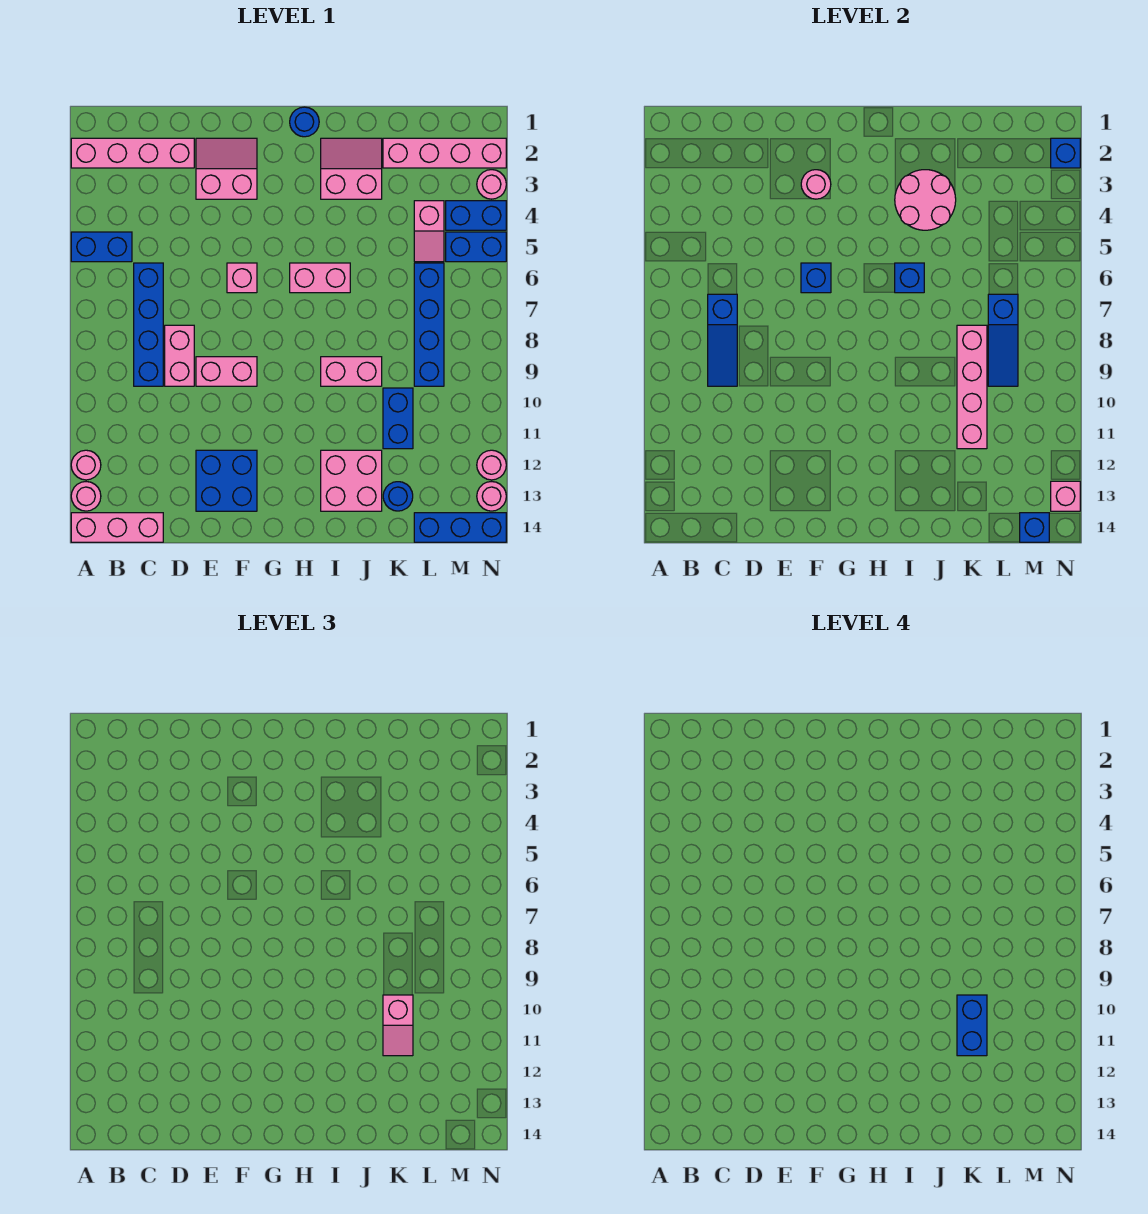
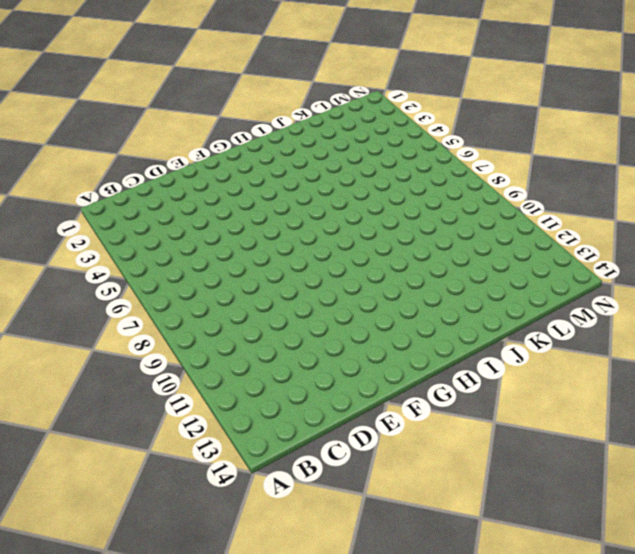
none -> pink brick A2:D2 level 1
none -> blue brick A5:B5 level 1
none -> pink round brick A12 level 1
none -> pink round brick A13 level 1

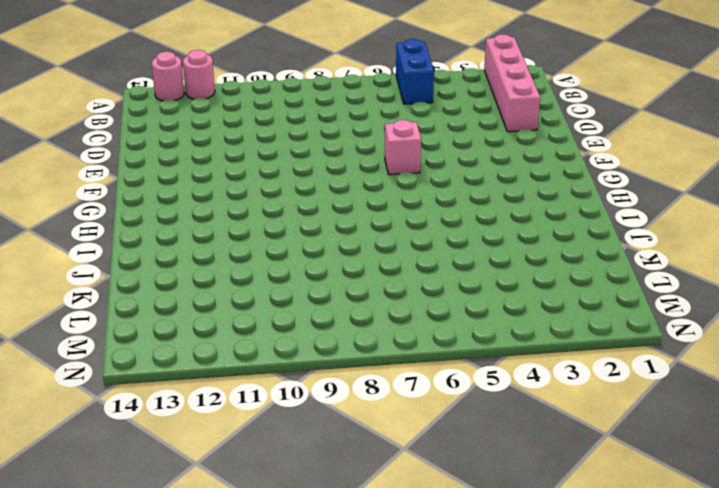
none -> pink brick A14:C14 level 1
none -> blue brick C6:C9 level 1
none -> pink brick D8:D9 level 1
none -> pink slope E2:F3 level 1 top 3

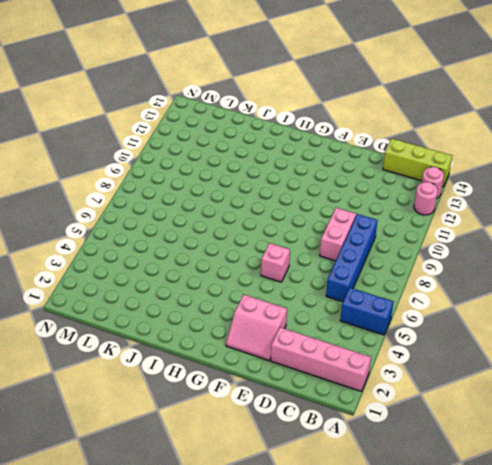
lime brick A14:C14 level 1 -> pink brick A14:C14 level 1
none -> pink brick E9:F9 level 1
none -> blue brick E12:F13 level 1
none -> blue round brick H1 level 1
none -> pink brick H6:I6 level 1

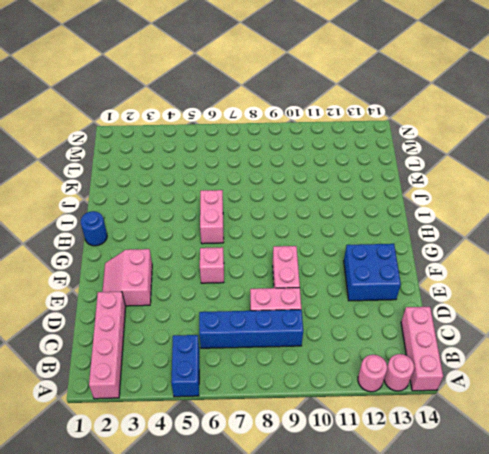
none -> pink slope I2:J3 level 1 top 3
none -> pink brick I9:J9 level 1
none -> pink brick I12:J13 level 1
none -> pink brick K2:N2 level 1

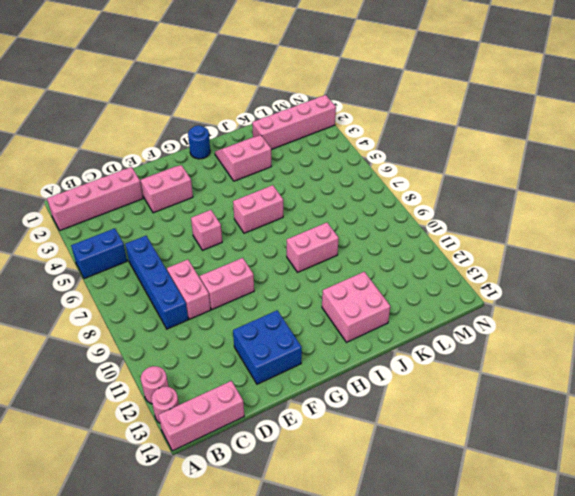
none -> blue brick K10:K11 level 1
none -> blue round brick K13 level 1
none -> pink slope L4:L5 level 1 top 4
none -> blue brick L6:L9 level 1

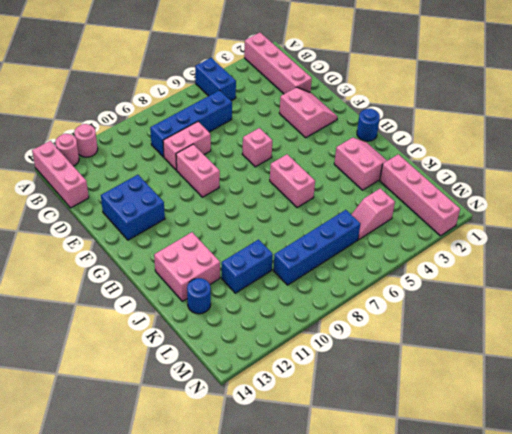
none -> pink brick I9:J9 level 1
none -> blue brick L14:N14 level 1
none -> blue brick M4:N4 level 1
none -> blue brick M5:N5 level 1

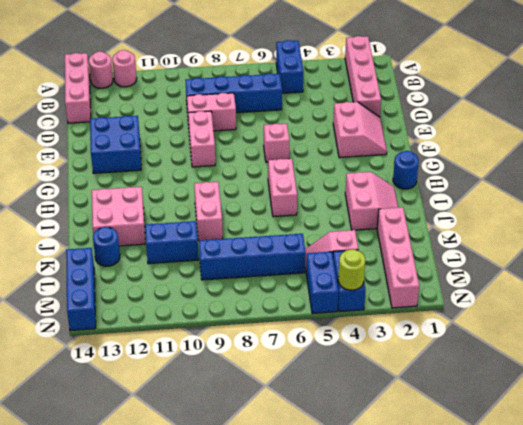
lime round brick N4 level 2 -> none
none -> pink round brick N3 level 1
none -> pink round brick N12 level 1
none -> pink round brick N13 level 1
none -> blue slope C7:C9 level 2 top 7

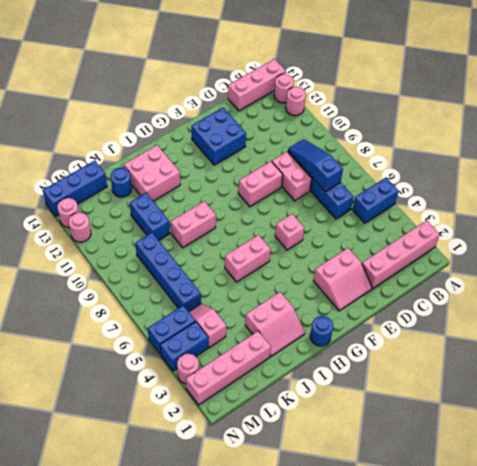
none -> pink round brick F3 level 2
none -> blue brick F6 level 2
none -> pink round brick I3:J4 level 2
none -> blue brick I6 level 2

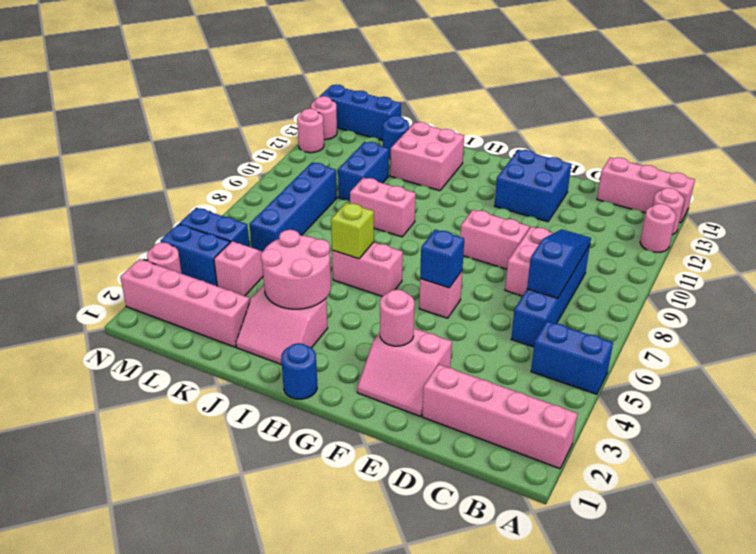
lime brick I6 level 2 -> blue brick I6 level 2
none -> pink brick K8:K11 level 2
none -> blue slope L7:L9 level 2 top 7
none -> blue brick M14 level 2
none -> blue brick N2 level 2

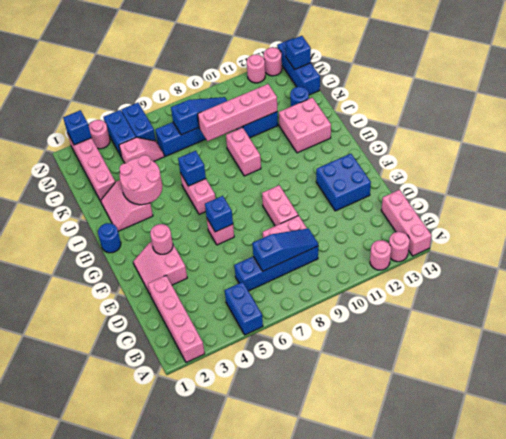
none -> pink brick N13 level 2
none -> pink slope K10:K11 level 3 top 10
none -> blue brick K10:K11 level 4

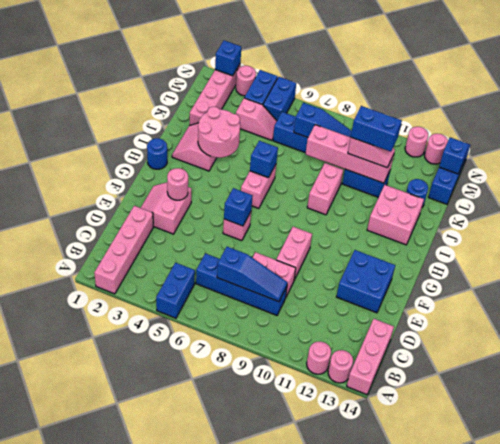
none -> pink brick N13 level 2

